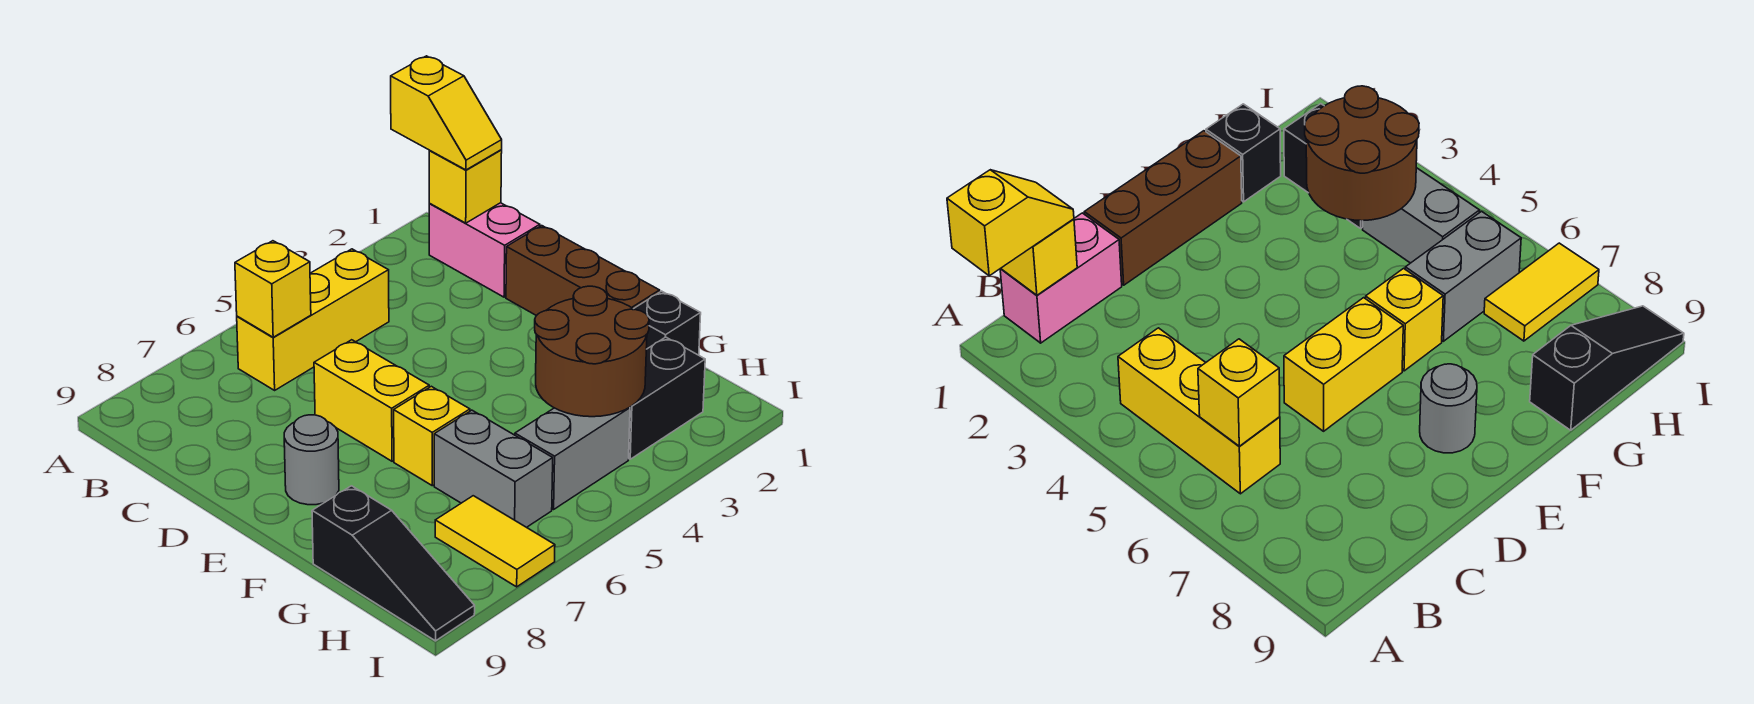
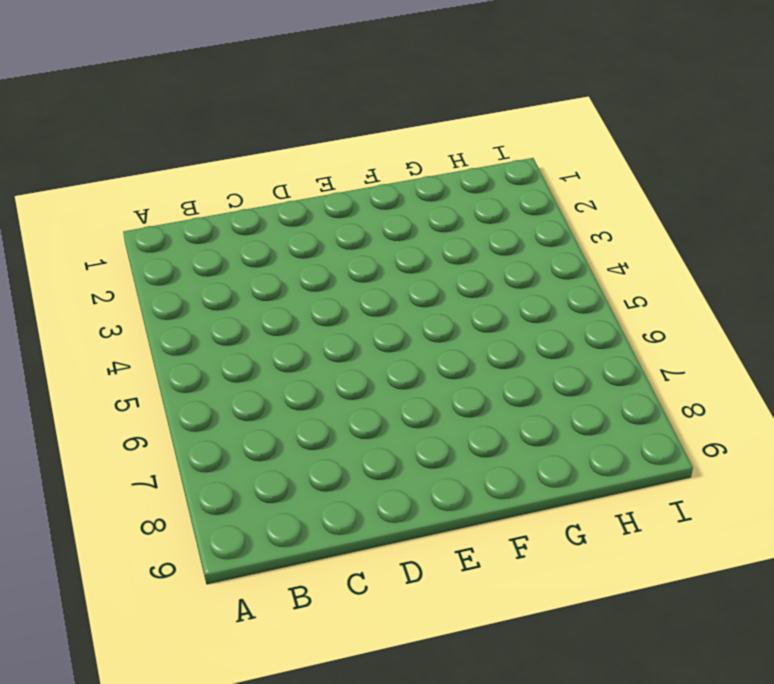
none -> pink brick B1:C1 level 1
none -> yellow brick B4:B6 level 1
none -> brown brick D1:F1 level 1

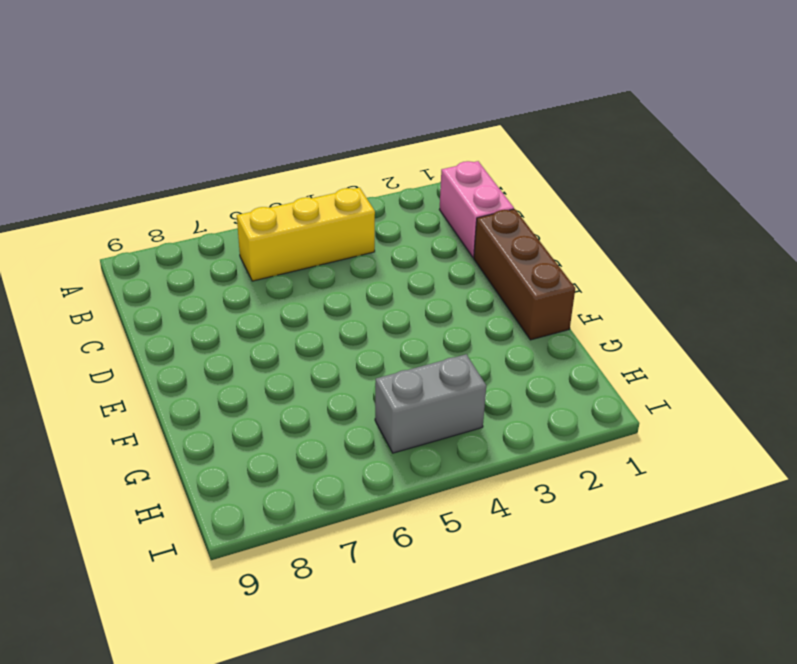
none -> yellow brick D6:E6 level 1
none -> grey round brick E8 level 1
none -> yellow brick F6 level 1

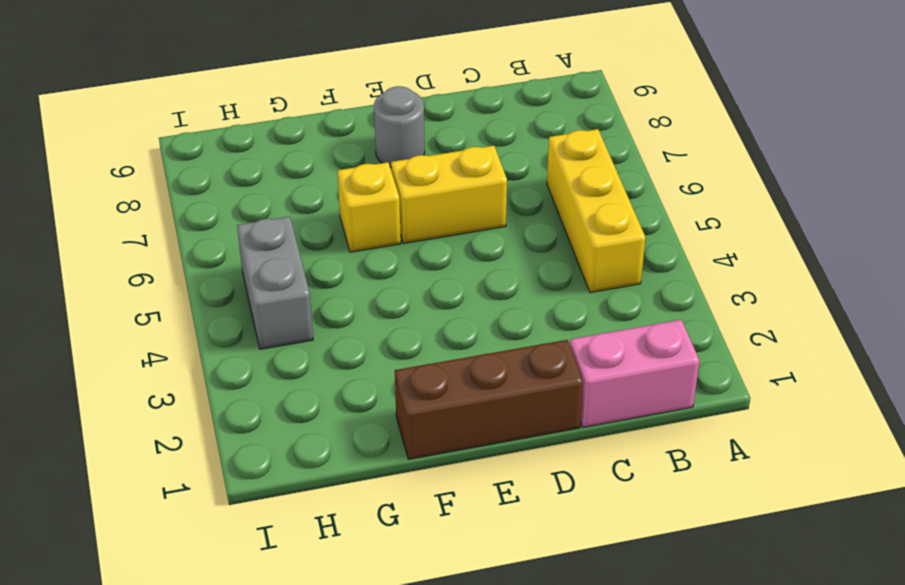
none -> black brick G1 level 1
none -> grey brick G6:H6 level 1
none -> black slope G9:I9 level 1 top G

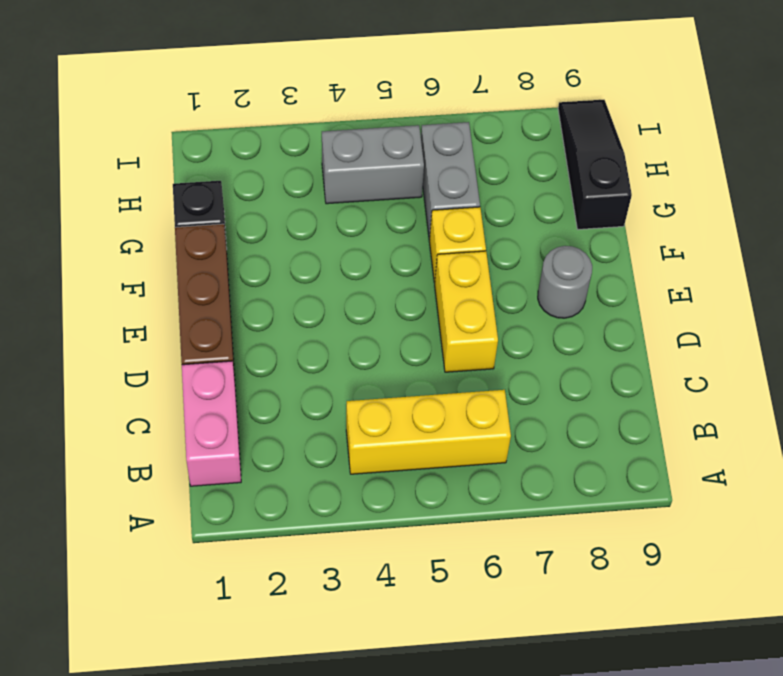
none -> black brick H2:H3 level 1
none -> yellow tile H7:I7 level 1
none -> yellow brick B1 level 2

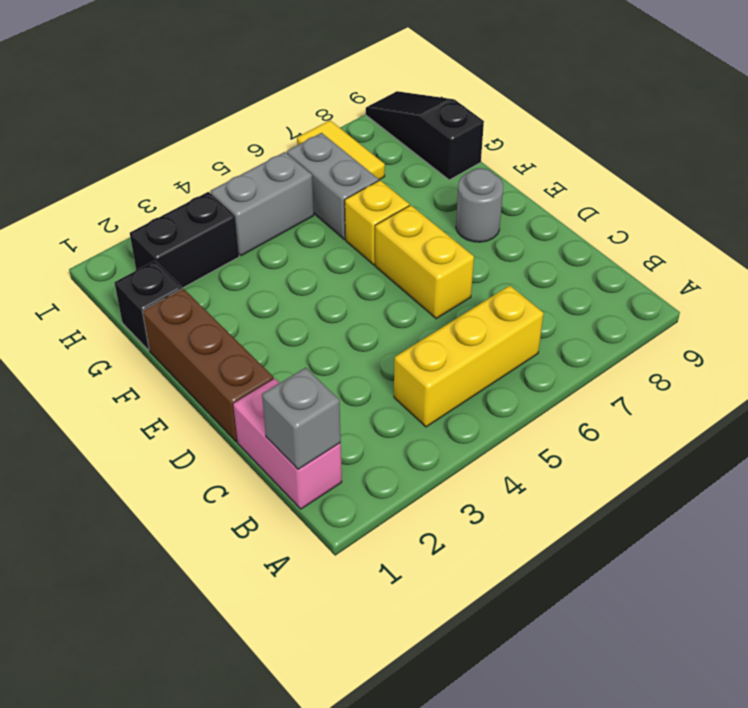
grey brick B1 level 2 -> yellow brick B1 level 2
none -> yellow brick B6 level 2
none -> brown round brick G3:H4 level 2
none -> yellow slope A1:B1 level 3 top A

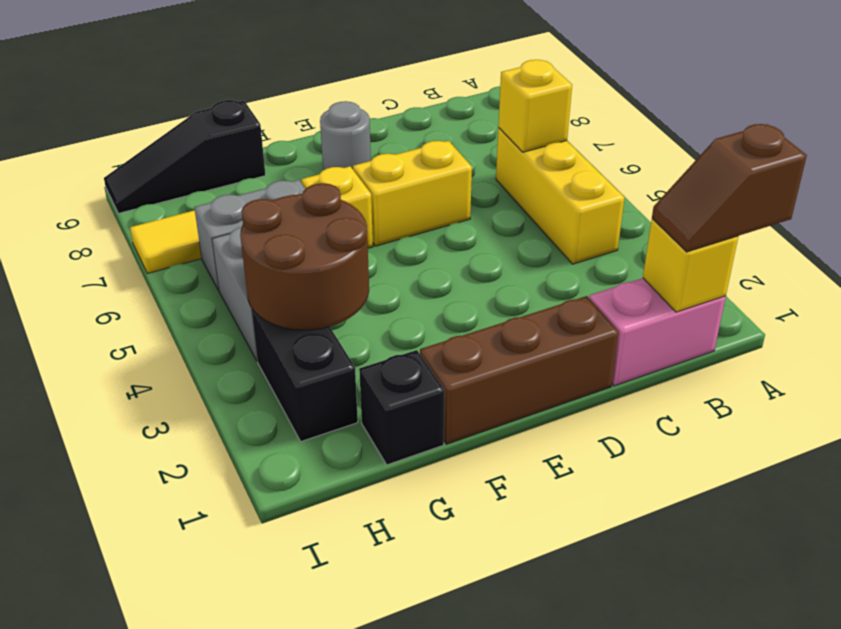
brown slope A1:B1 level 3 top A -> yellow slope A1:B1 level 3 top A

